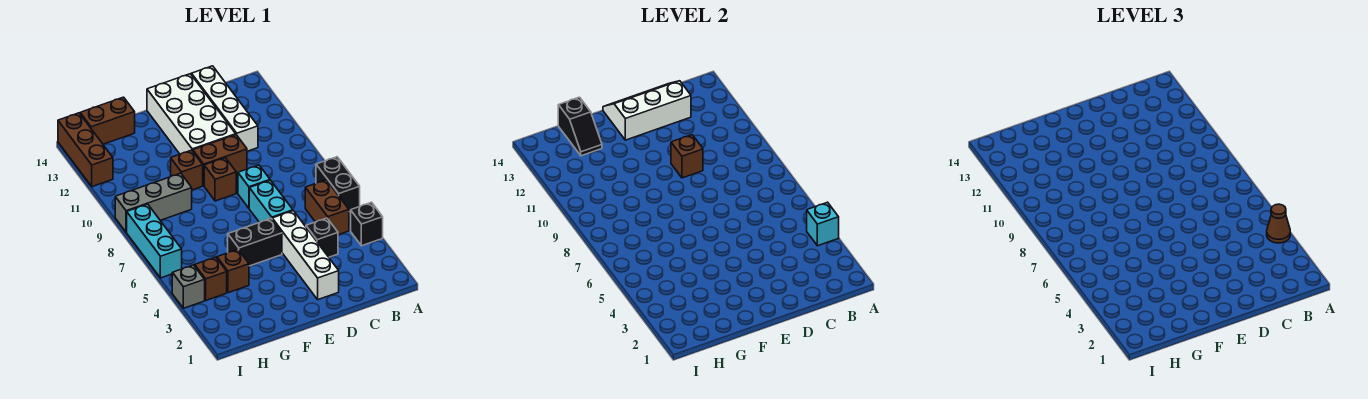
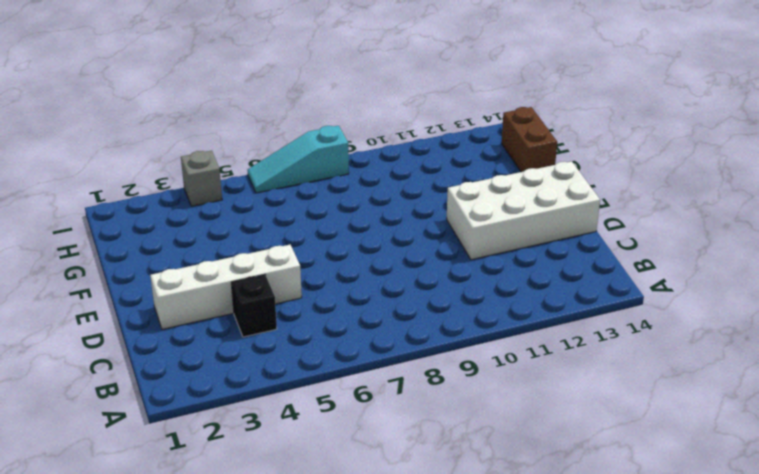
cyan slope I6:I8 level 1 top 8 -> cyan brick I6:I8 level 1
none -> black brick A4 level 1
none -> black brick A6:A7 level 1
none -> brown brick B5:B6 level 1

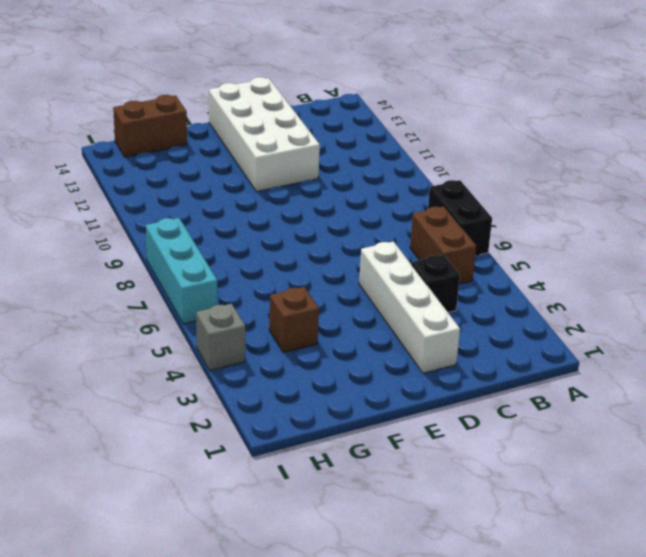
none -> black brick A4 level 1
none -> white brick C11:C14 level 1
none -> cyan brick D6:D7 level 1

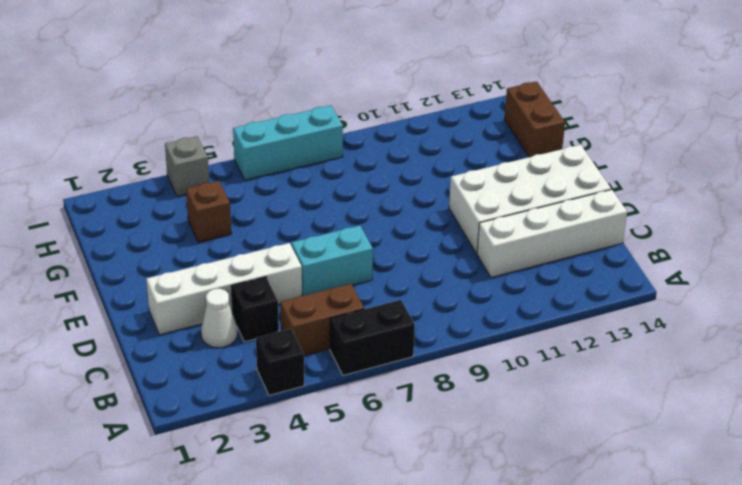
white cone C3 level 1 -> none
none -> cyan brick D8 level 1
none -> brown brick D10:E10 level 1
none -> black brick E5:F5 level 1

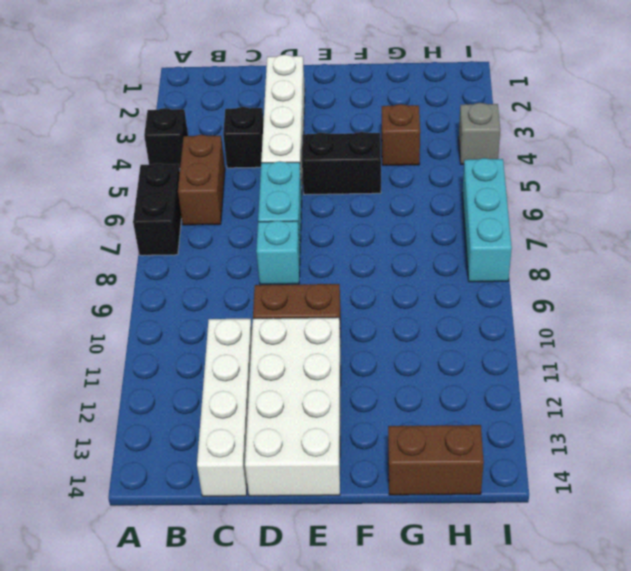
none -> brown brick E9 level 1
none -> brown brick F10 level 1
none -> grey brick G9:I9 level 1

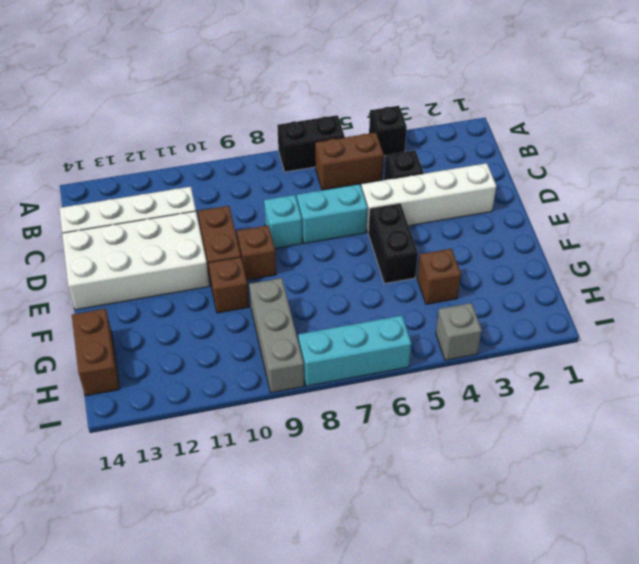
none -> brown brick H4 level 1
none -> brown brick I12:I14 level 1
none -> cyan brick A4 level 2

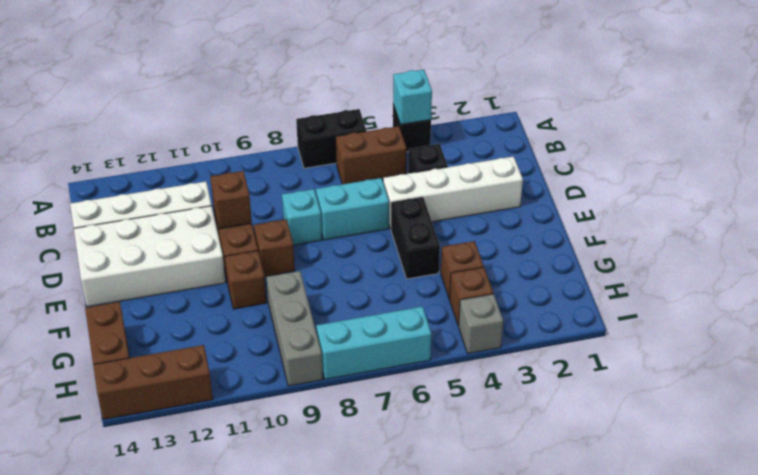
none -> white slope C13:E14 level 2 top 13
none -> black slope G13:G14 level 2 top 14
none -> brown cone A4 level 3

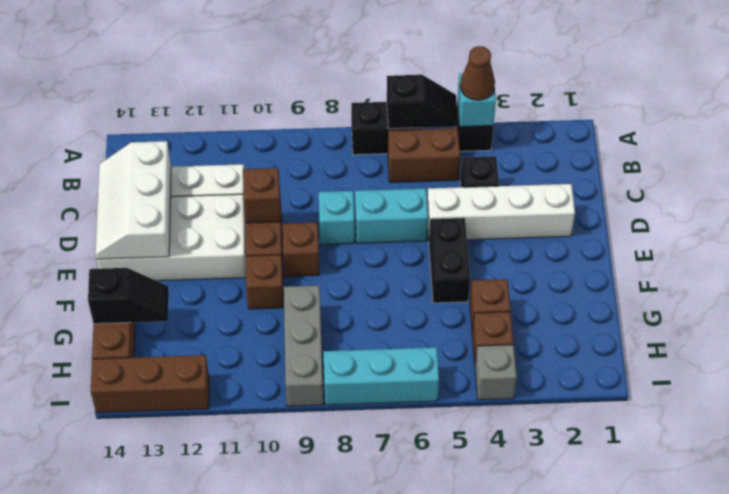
black slope A5:A6 level 2 top 6 -> none

